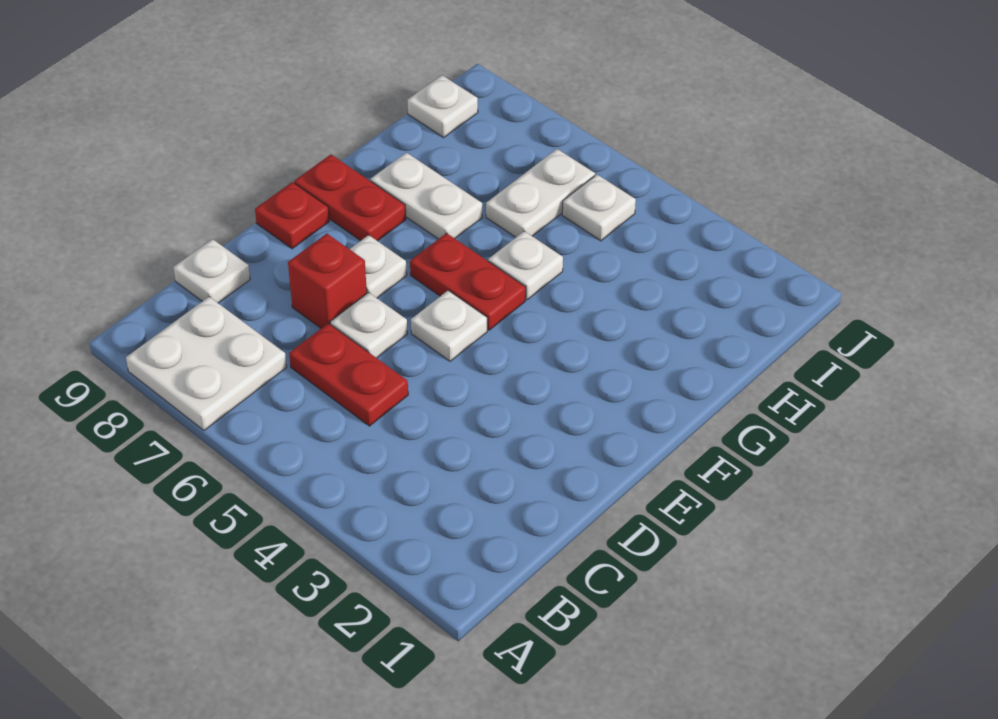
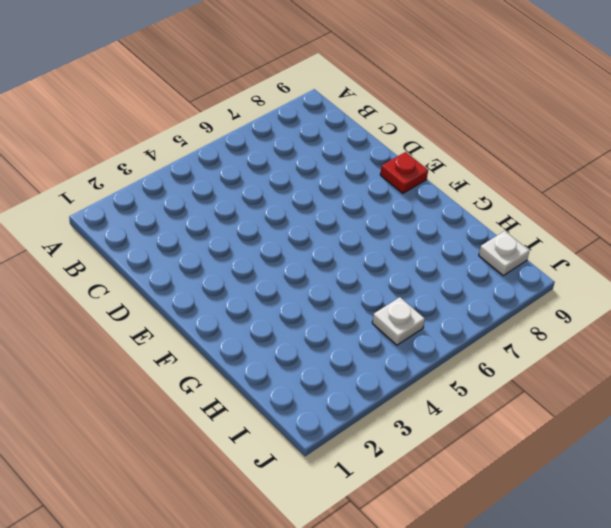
none -> white plate A7:B8 level 1
none -> red plate C5:C6 level 1
none -> white plate C9 level 1

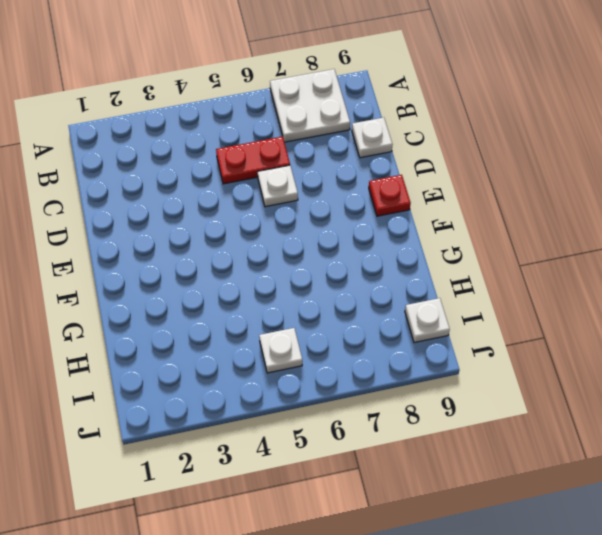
none -> red brick D7 level 1
none -> white plate E5 level 1
none -> white plate E7 level 1

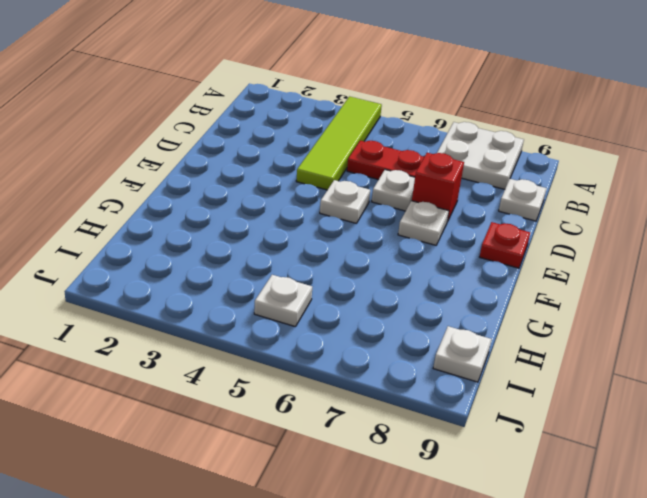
lime tile A4:D4 level 1 -> none
none -> red plate F5:F6 level 1
none -> red plate F8:F9 level 1
none -> white plate G5 level 1

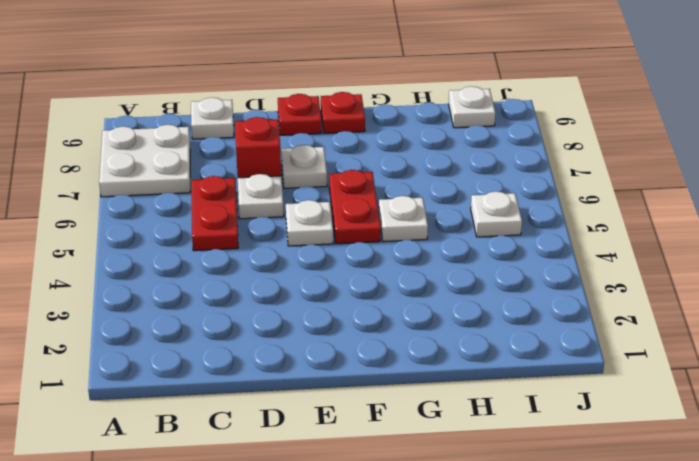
red plate F9 level 1 -> red plate F8:F9 level 1
none -> white plate G7:G8 level 1
none -> white plate H6:I6 level 1

